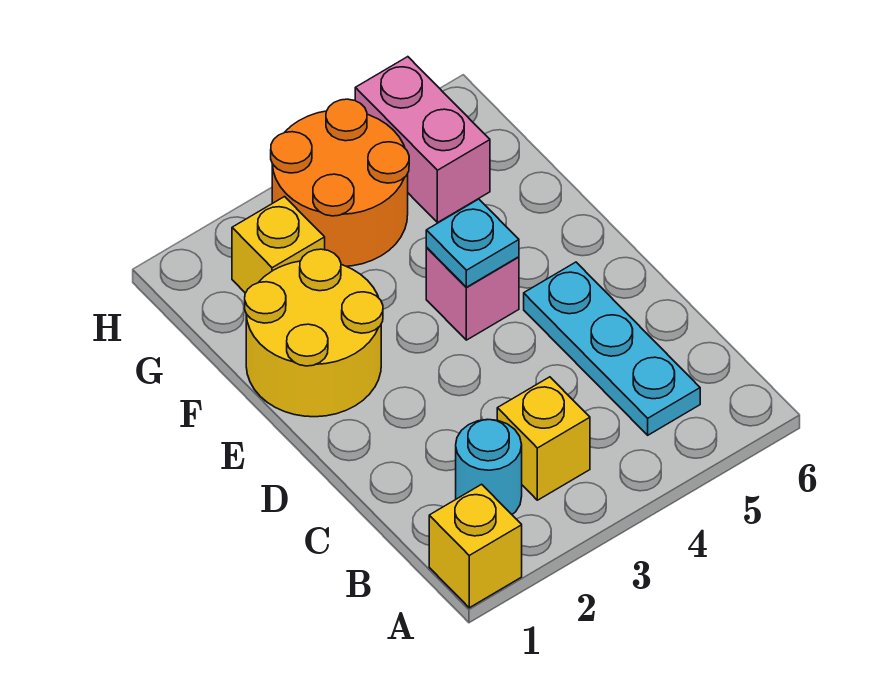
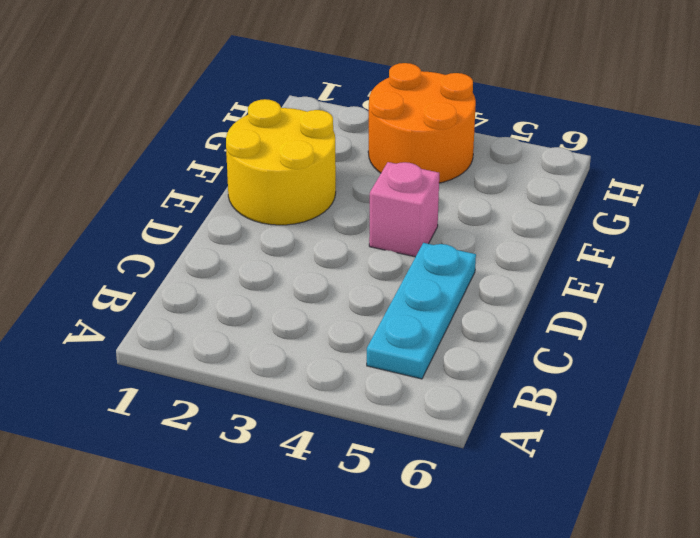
none -> yellow brick A1 level 1
none -> cyan round brick B2 level 1

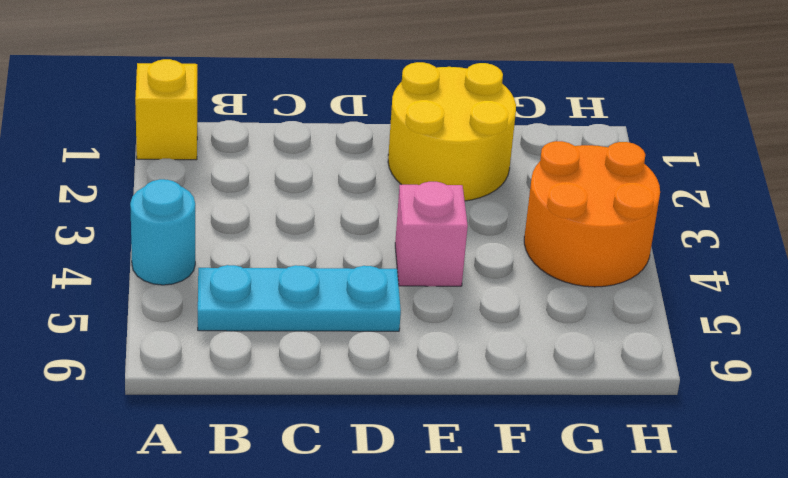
cyan round brick A4 level 1 -> cyan round brick B2 level 1
none -> yellow brick B3 level 1
none -> yellow brick G2 level 1

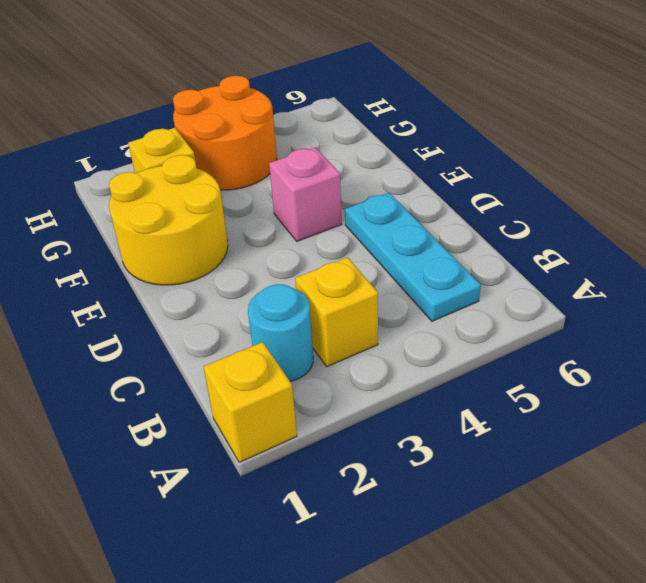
none -> pink brick G5:H5 level 1
none -> cyan plate E4 level 2

